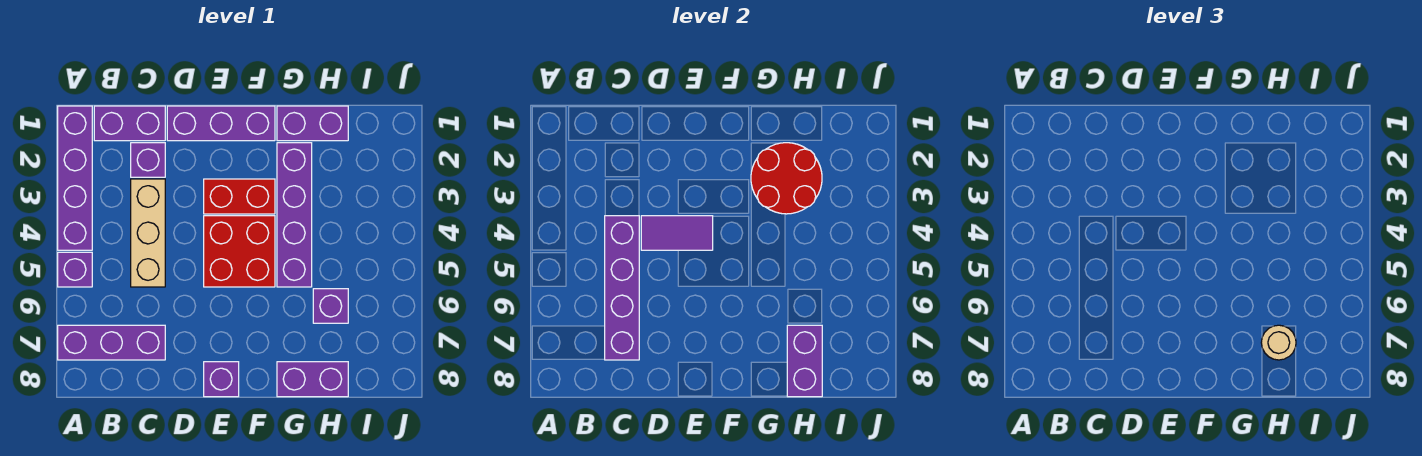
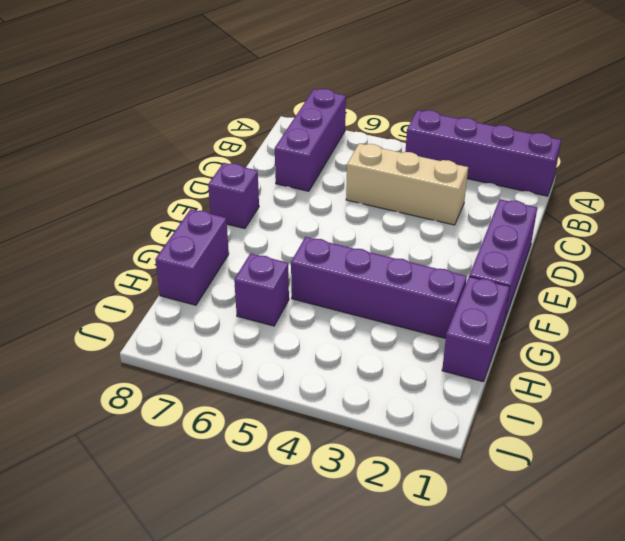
none -> purple brick A5 level 1
none -> purple brick B1:C1 level 1
none -> purple brick C2 level 1

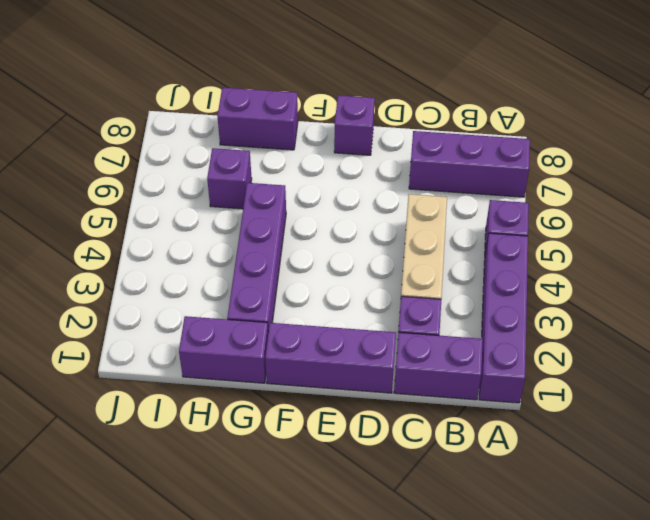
none -> red brick E3:F3 level 1
none -> red brick E4:F5 level 1
none -> purple brick C4:C7 level 2

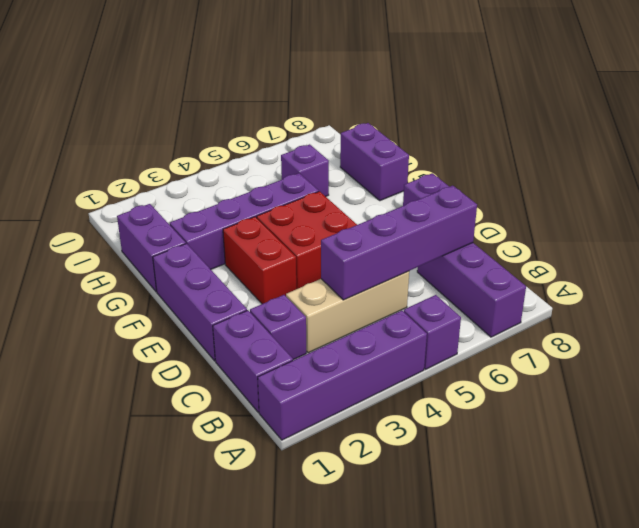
none -> purple tile D4:E4 level 2
none -> red round brick G2:H3 level 2
none -> purple brick H7:H8 level 2

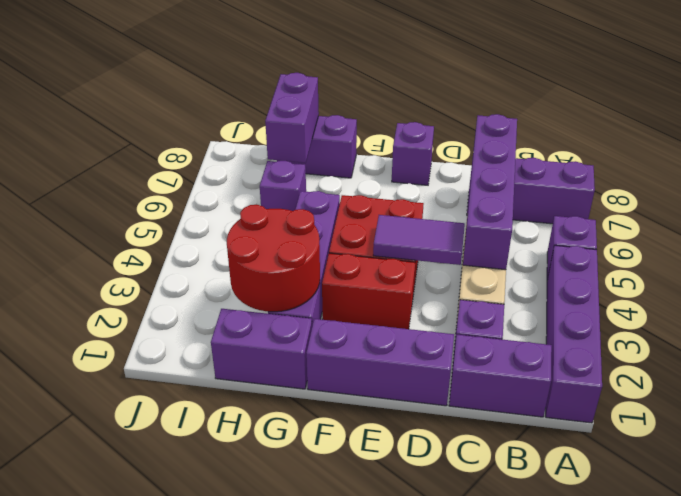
none -> tan round brick H7 level 3

